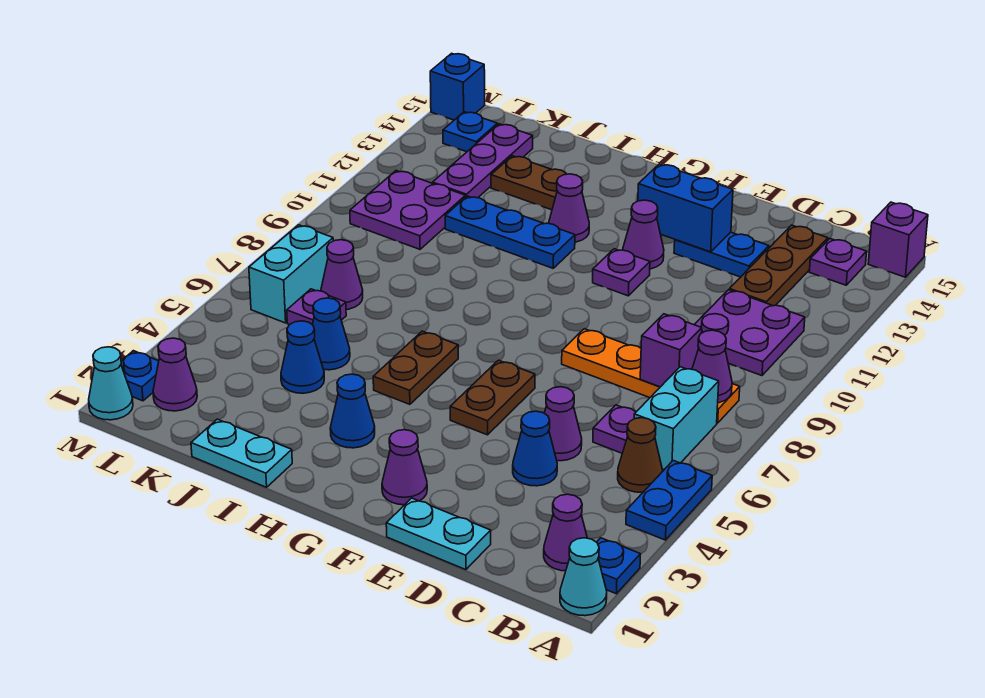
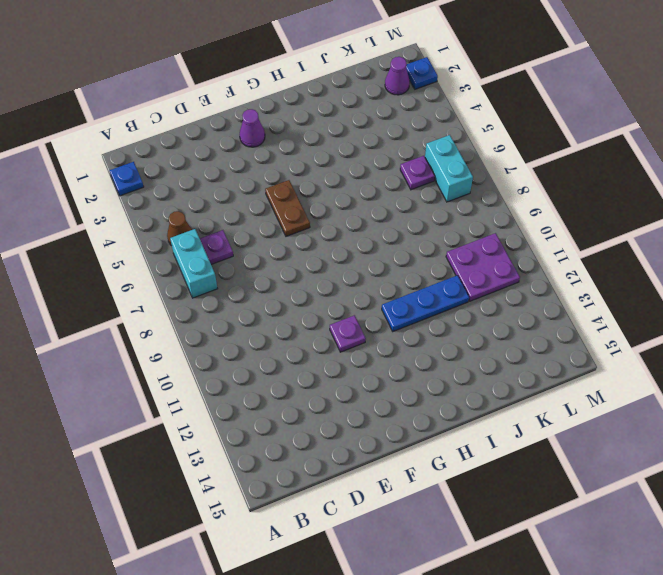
none -> cyan cone A1 level 1
none -> blue plate A4:A5 level 1
none -> purple brick A15 level 1
none -> purple cone B2 level 1

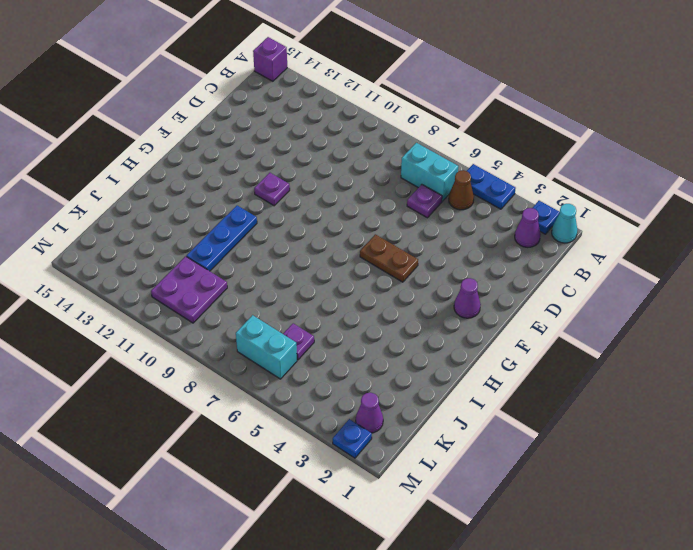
none -> orange plate B8:E8 level 1
none -> purple plate B10:C11 level 1
none -> purple plate B14 level 1
none -> brown plate C12:C14 level 1

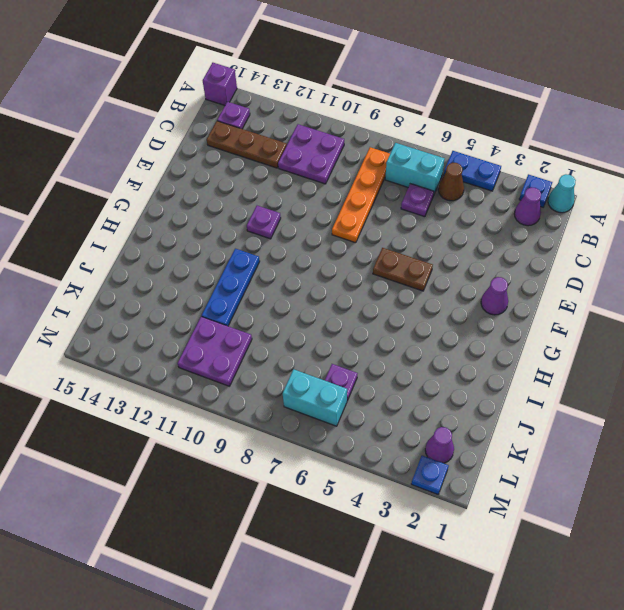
none -> cyan plate D1:E1 level 1
none -> blue cone D4 level 1
none -> purple cone D5 level 1
none -> blue plate D13:E13 level 1

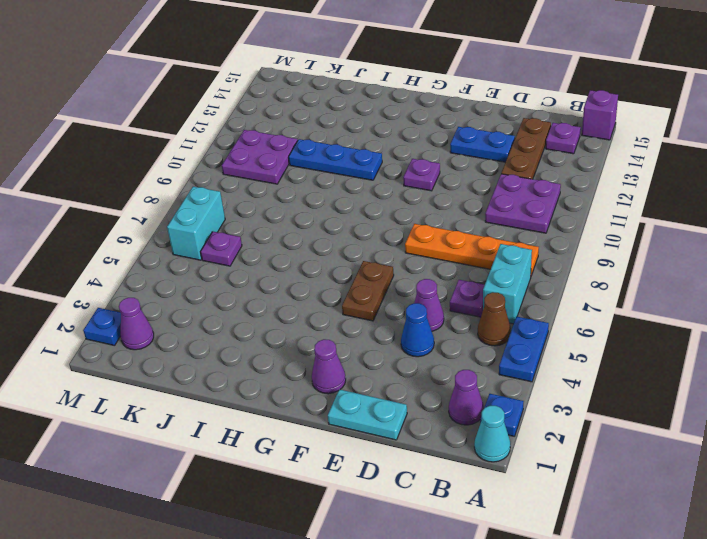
none -> purple cone F12 level 1
none -> blue cone H3 level 1
none -> brown plate H5:H6 level 1
none -> purple cone H12 level 1

